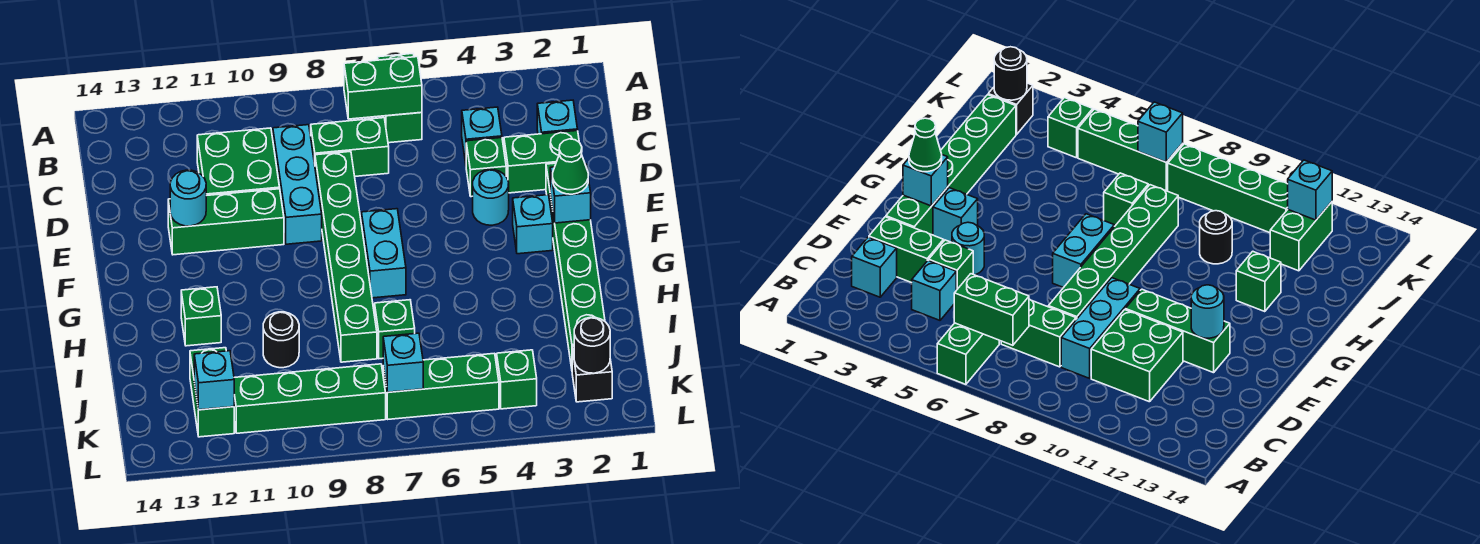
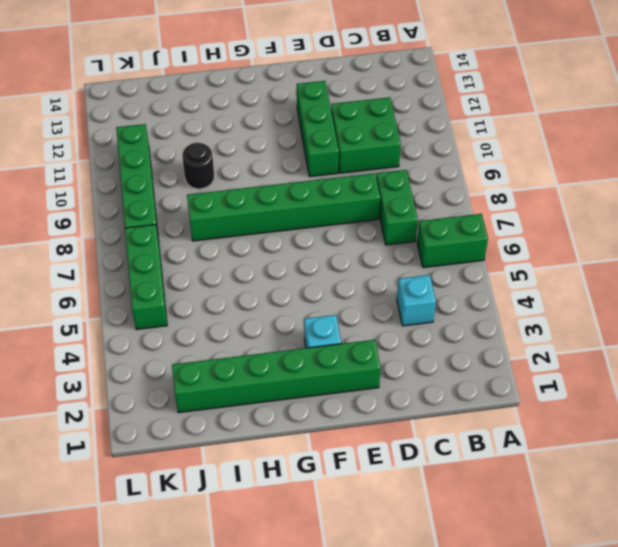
none -> cyan brick C2 level 1
none -> cyan brick C9:E9 level 1
none -> green brick D2:D3 level 1

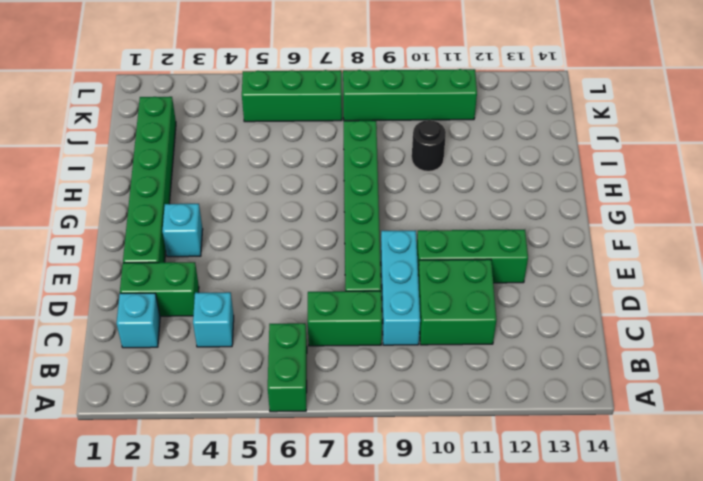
none -> green brick D4 level 1
none -> cyan round brick E4 level 1
none -> cyan brick F7:G7 level 1

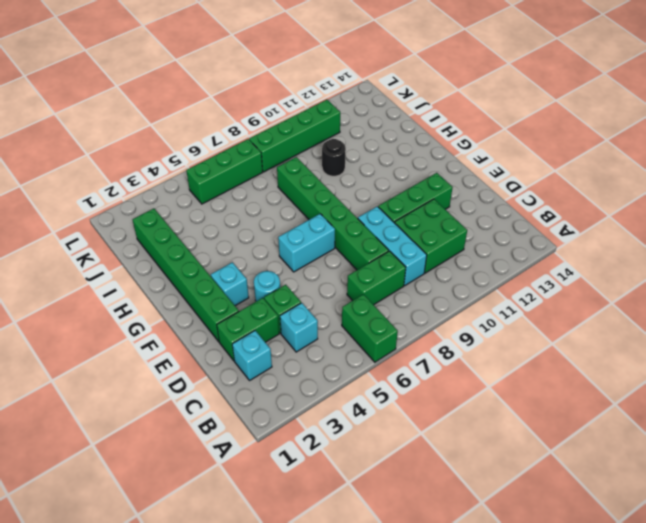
cyan brick F6:F7 level 1 -> cyan brick F7:G7 level 1
none -> green brick H12 level 1
none -> green brick I7 level 1
none -> green brick J12:K12 level 1

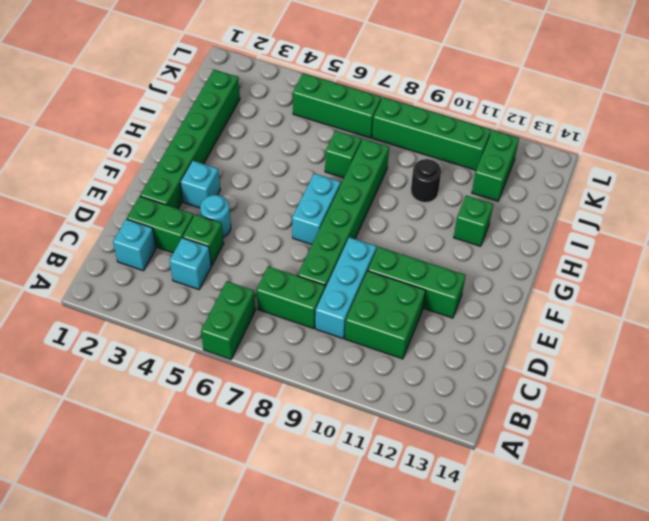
none -> black brick K2 level 1
none -> green brick K4 level 1
none -> green brick B6:B7 level 2

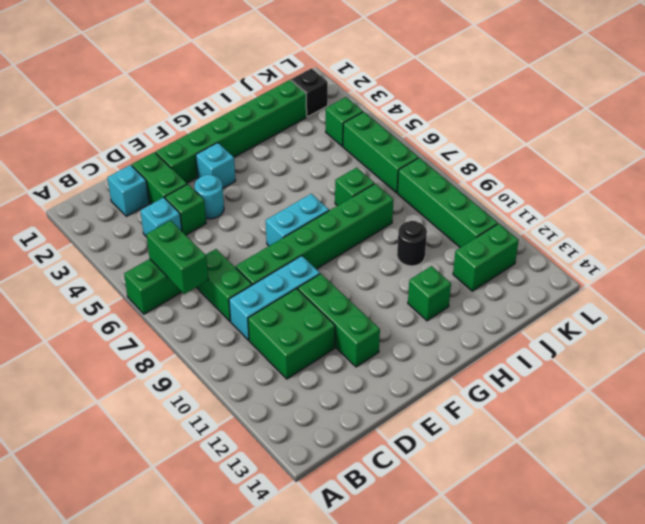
none -> cyan round brick E12 level 2
none -> cyan brick F2 level 2
none -> black round brick K2 level 2

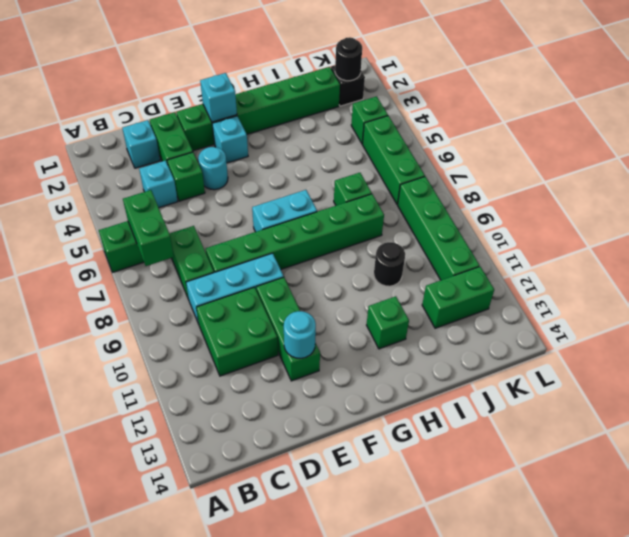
none -> cyan brick K7 level 2
none -> cyan brick K12 level 2
none -> green cone F2 level 3

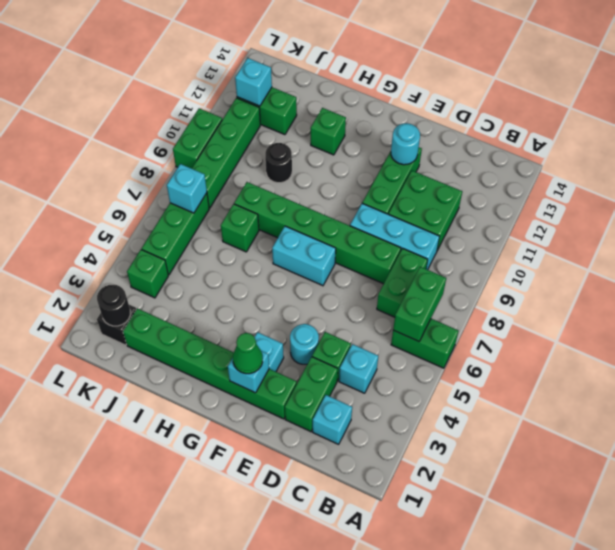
green brick L9:L10 level 1 -> none

